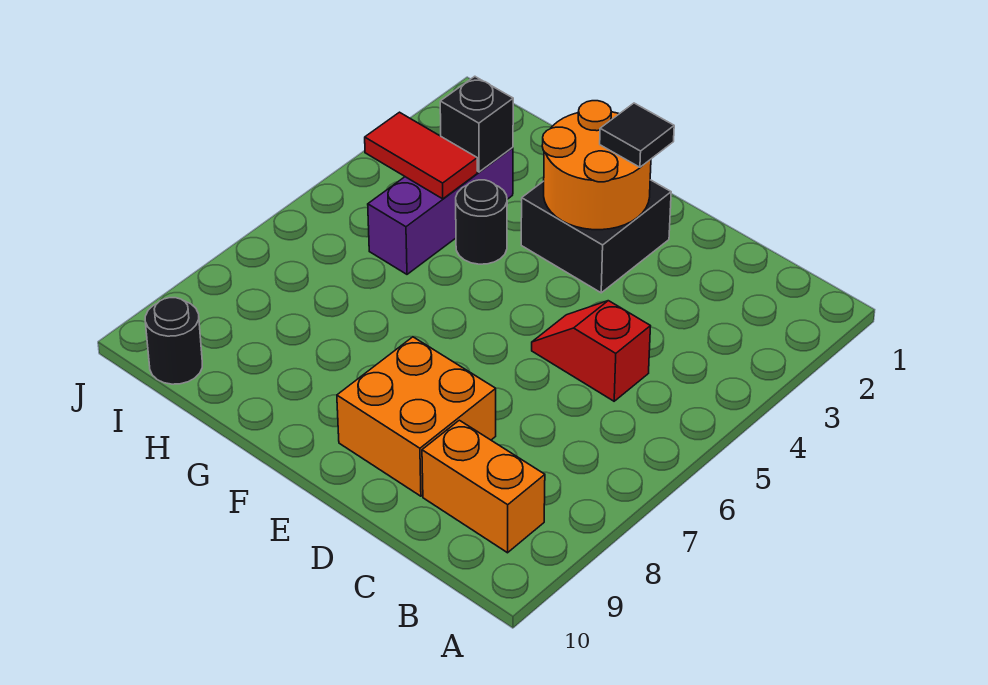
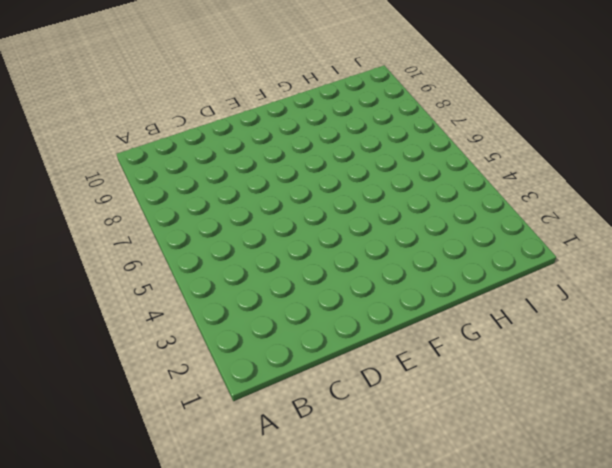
none -> orange brick B9:C9 level 1
none -> red slope C5:D5 level 1 top C

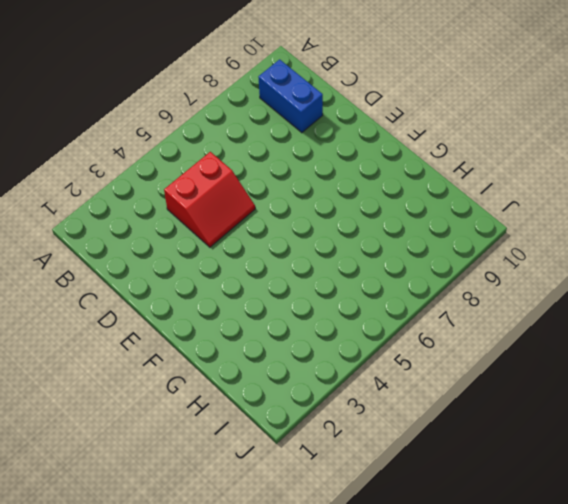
blue brick B9:C9 level 1 -> orange brick B9:C9 level 1
red slope C4:D5 level 1 top C -> red slope C5:D5 level 1 top C
none -> orange brick D8:E9 level 1
none -> black brick E2:F3 level 1

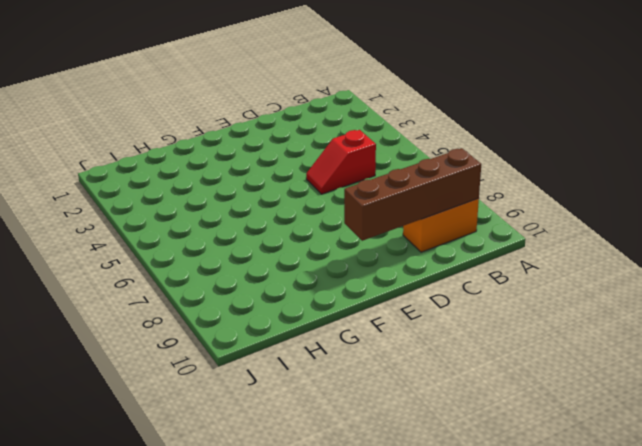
brown brick B9:E9 level 2 -> none
none -> orange brick D8:E9 level 1
none -> black brick E2:F3 level 1

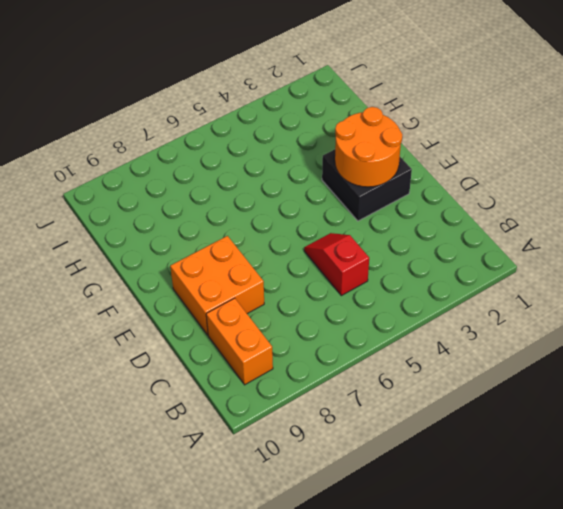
none -> black round brick G4 level 1
none -> purple brick H3:H5 level 1

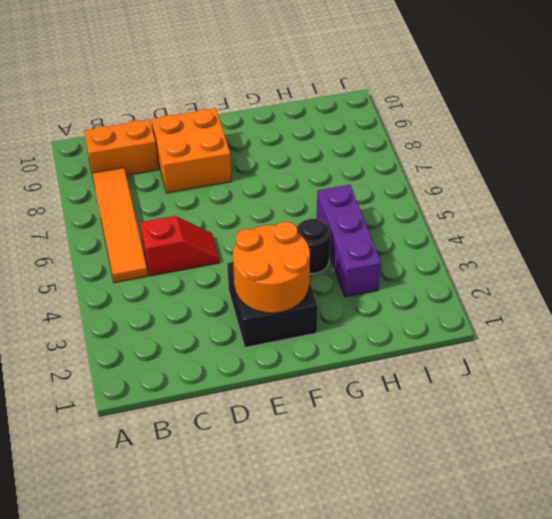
orange tile B5:B8 level 1 -> none
none -> black round brick I10 level 1
none -> black brick H3 level 2

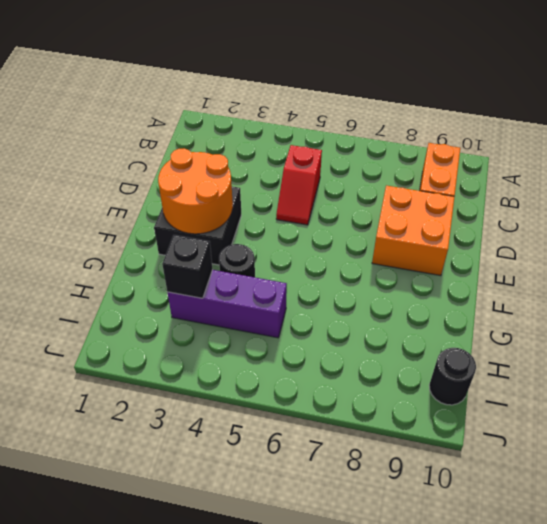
none -> red tile H4:I4 level 2
none -> black tile E2 level 3

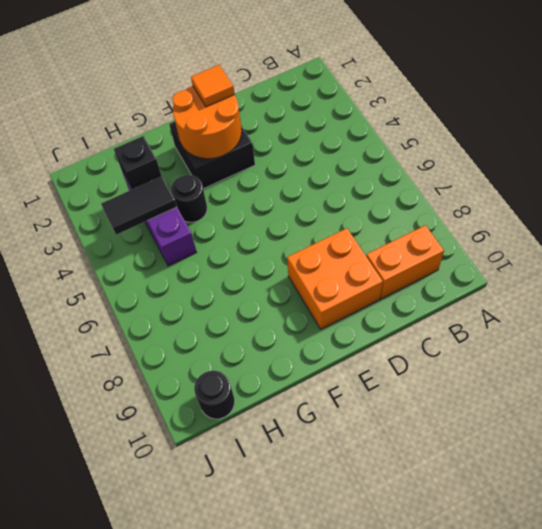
orange tile E2 level 3 -> black tile E2 level 3
black tile H4:I4 level 2 -> red tile H4:I4 level 2
none -> red slope C5:D5 level 1 top C

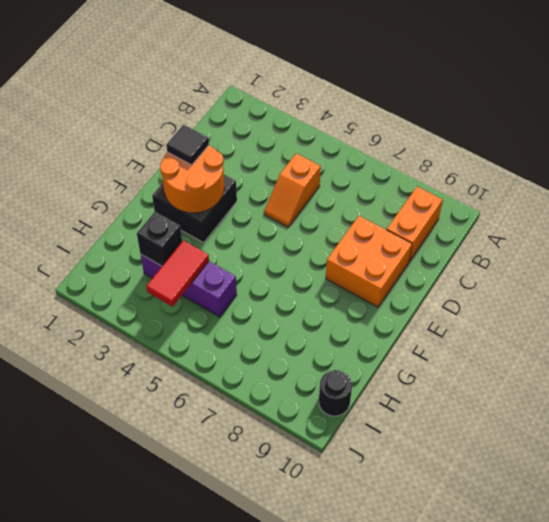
orange slope C5:D5 level 1 top C -> red slope C5:D5 level 1 top C
none -> black round brick G4 level 1

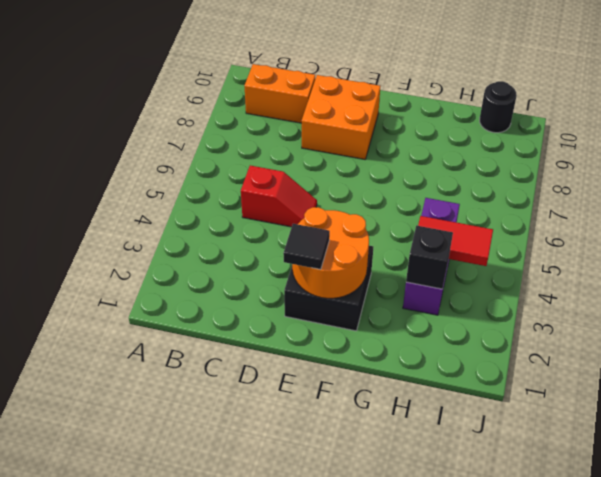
none -> black round brick G4 level 1

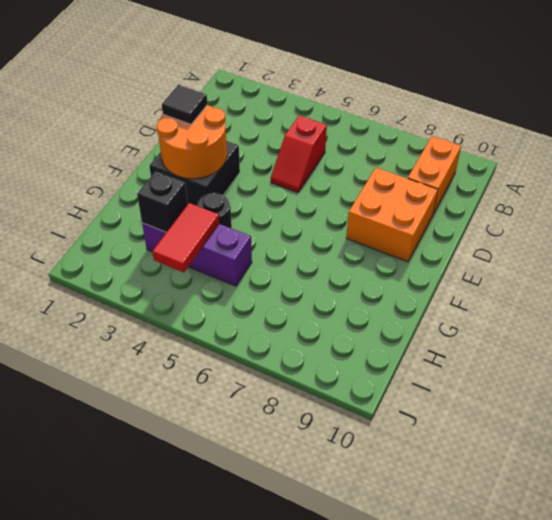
none -> black round brick I10 level 1

